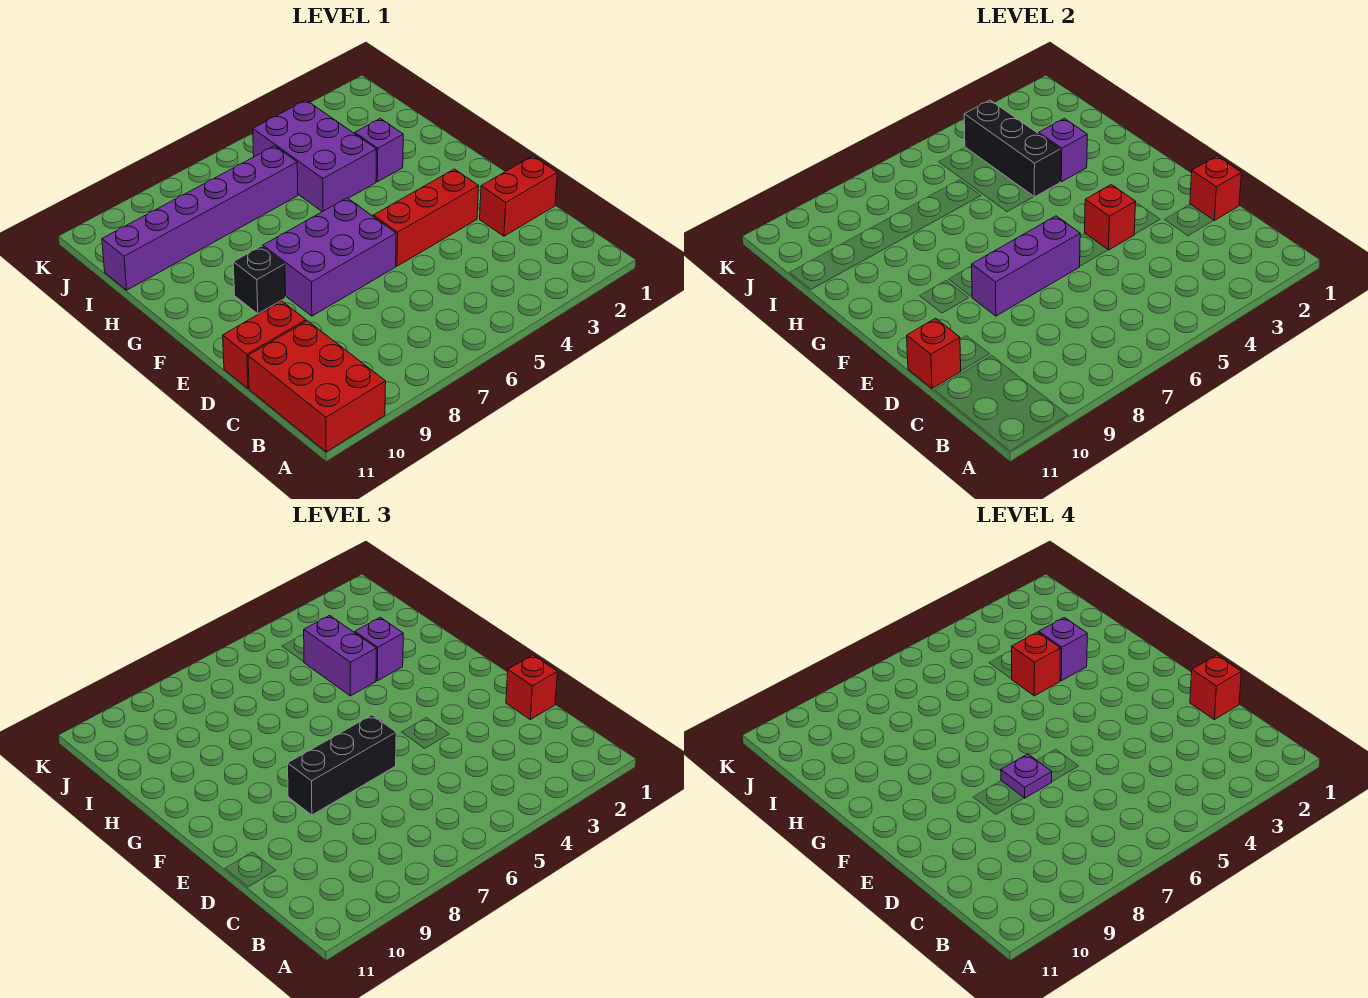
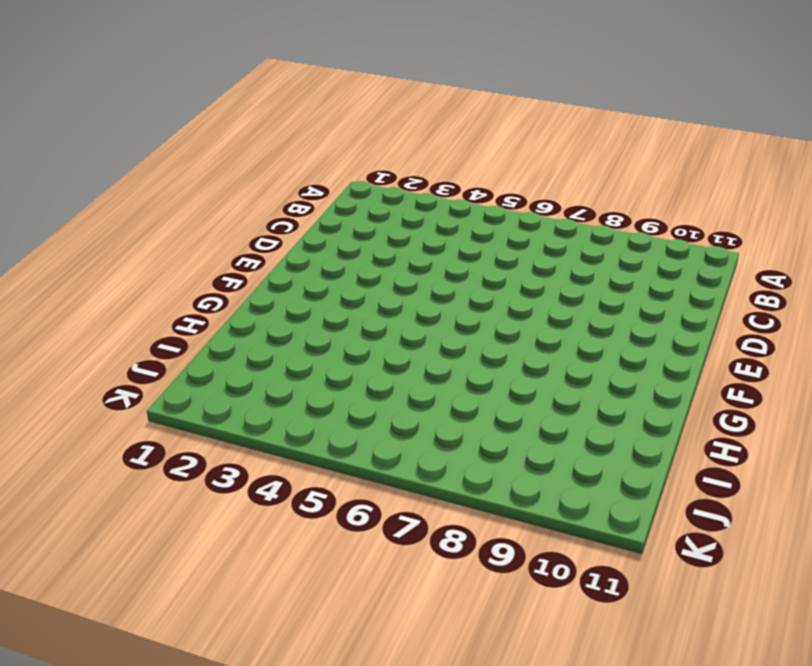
none -> red brick A10:C11 level 1
none -> red brick D1:D2 level 1
none -> red brick D10:D11 level 1

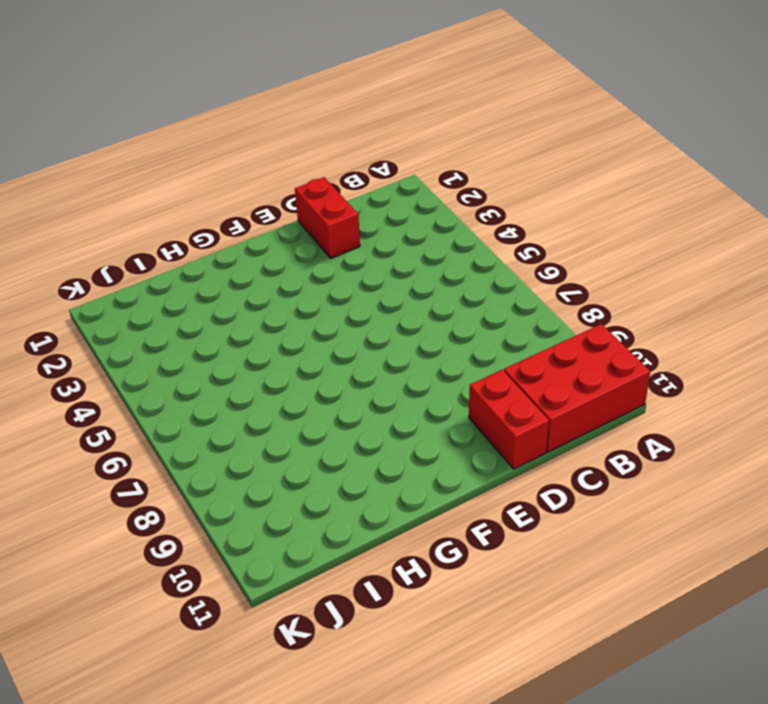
none -> red brick E3:E5 level 1
none -> purple brick E6:F8 level 1
none -> black brick F9 level 1

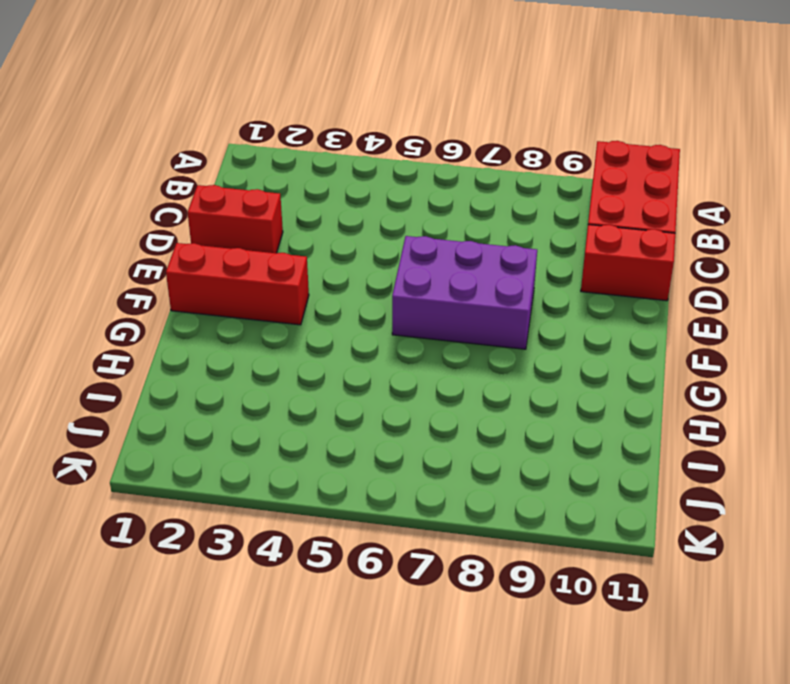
red brick F1:F3 level 1 -> red brick E3:E5 level 1
none -> black brick F9 level 1
none -> purple brick H3 level 1
none -> purple brick H4:J5 level 1

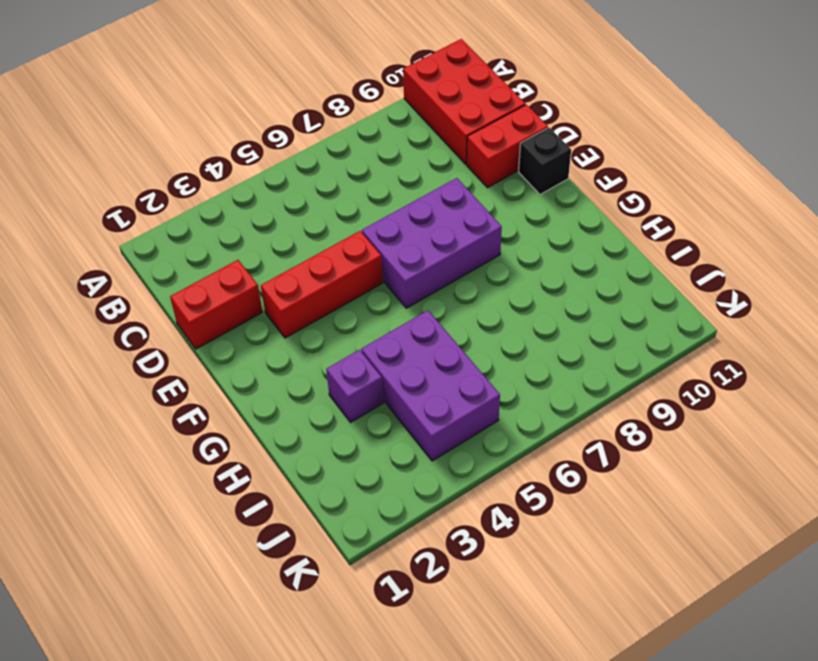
black brick E11 level 1 -> black brick F9 level 1
none -> purple brick I6:I11 level 1
none -> red brick D1 level 2
none -> red brick D11 level 2

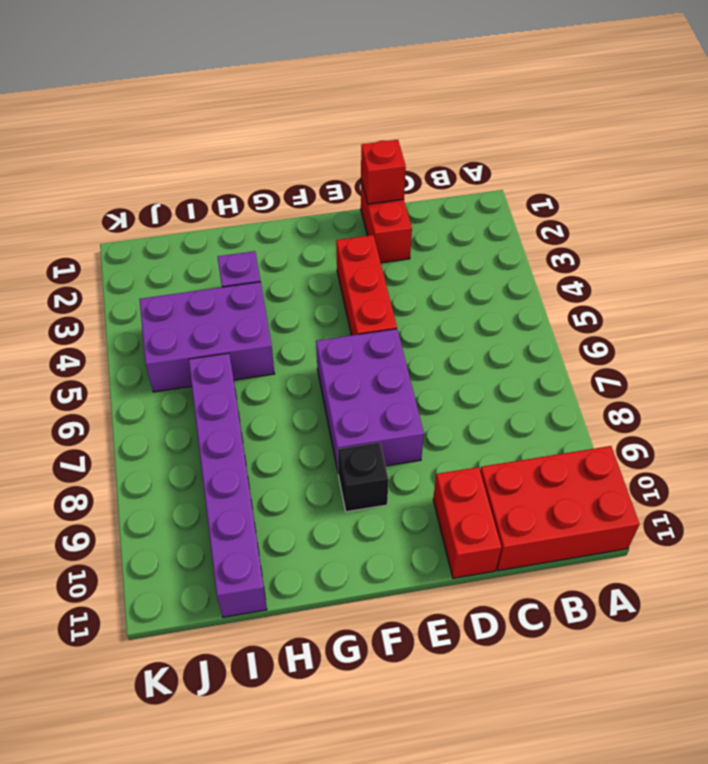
none -> red brick D11 level 2
none -> red brick E4 level 2
none -> purple brick E6:E8 level 2

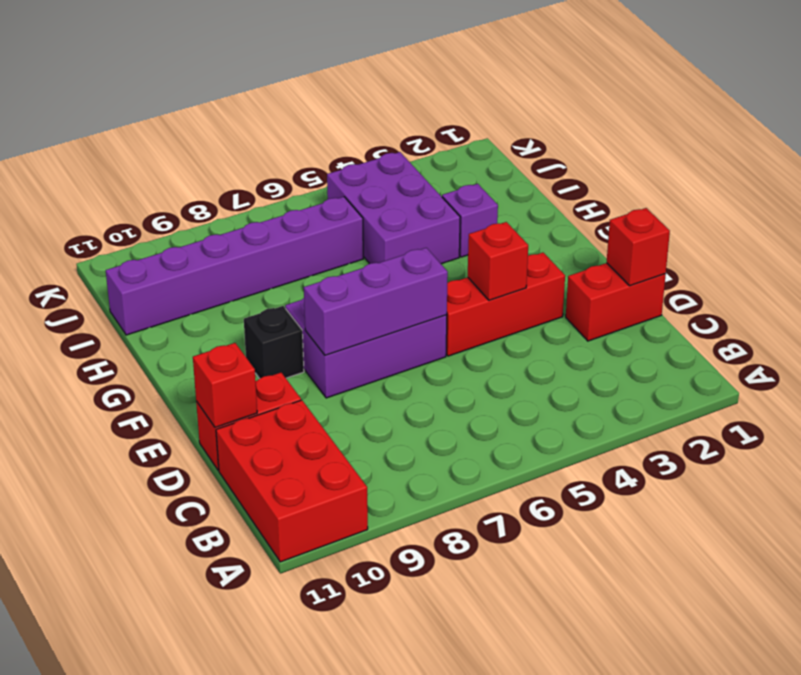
none -> purple brick H3 level 2
none -> black brick H4:J4 level 2
none -> red brick D1 level 3

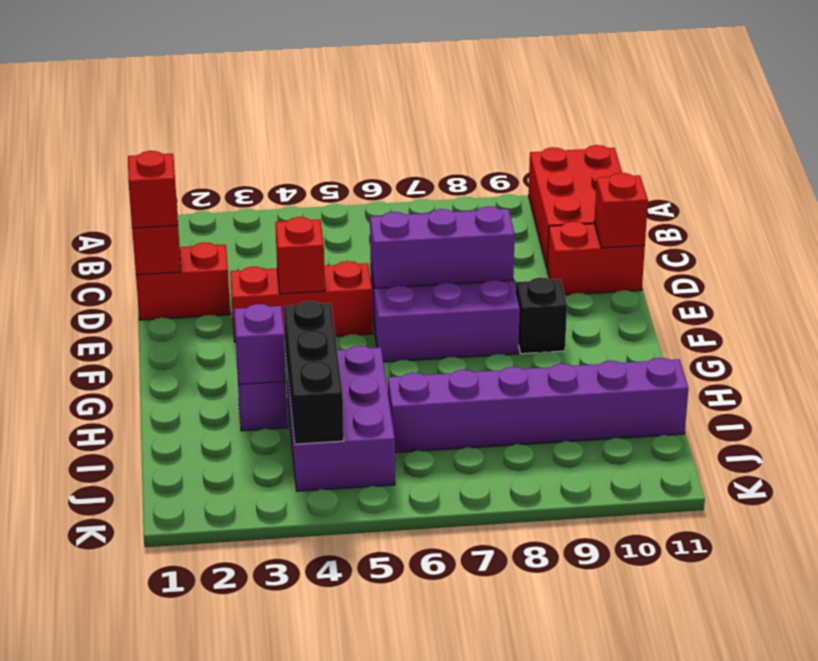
none -> black brick E6:E8 level 3
none -> purple brick H3 level 3
none -> purple brick H4:I4 level 3

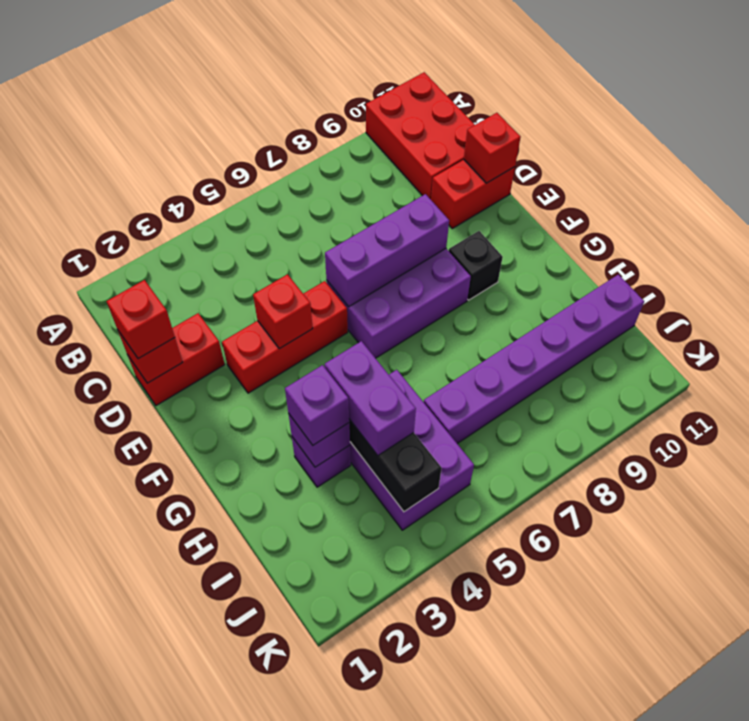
none -> black brick E6:E8 level 3
none -> red brick D1 level 4
none -> purple plate E7 level 4

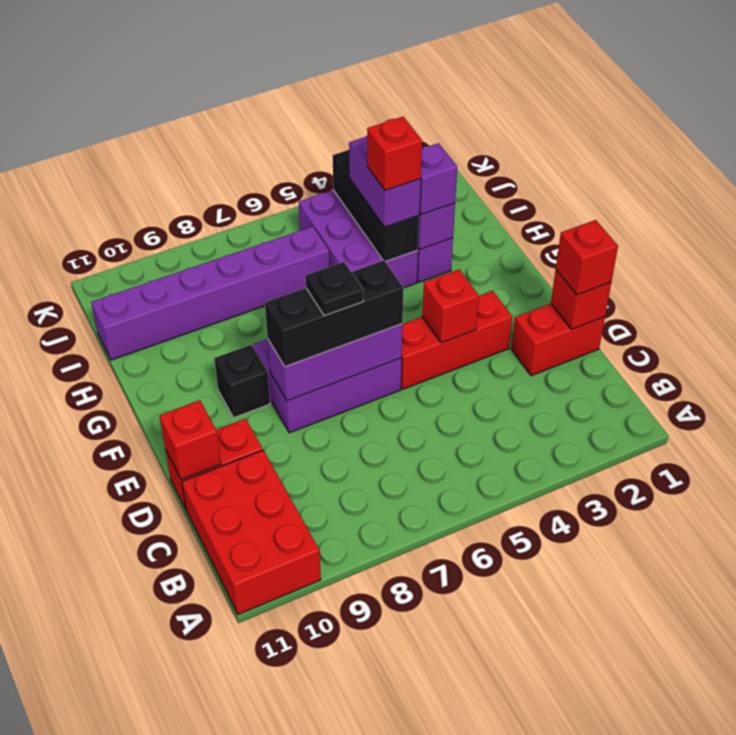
black plate E7 level 4 -> purple plate E7 level 4
none -> red brick D1 level 4
none -> purple brick H3 level 4

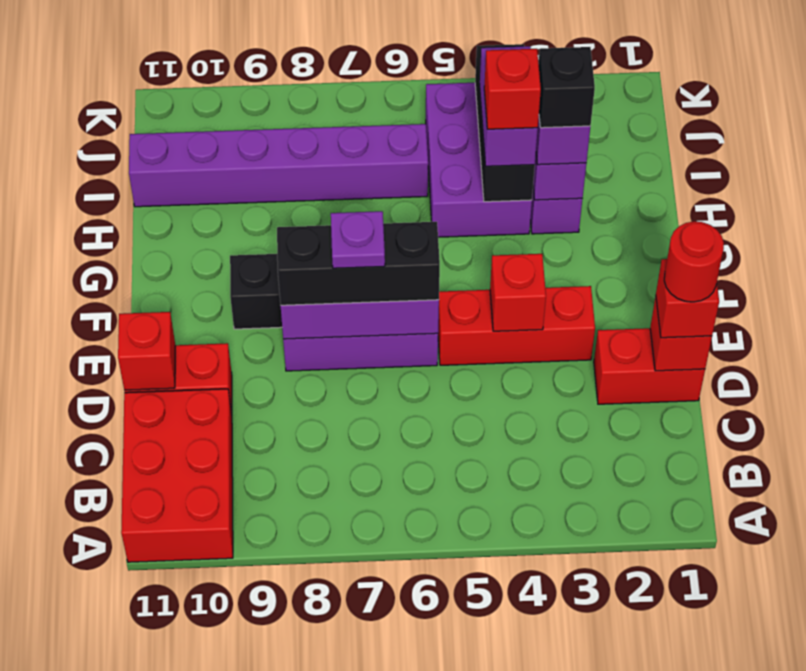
red round brick D1 level 4 -> red brick D1 level 4
black brick H3 level 4 -> purple brick H3 level 4

